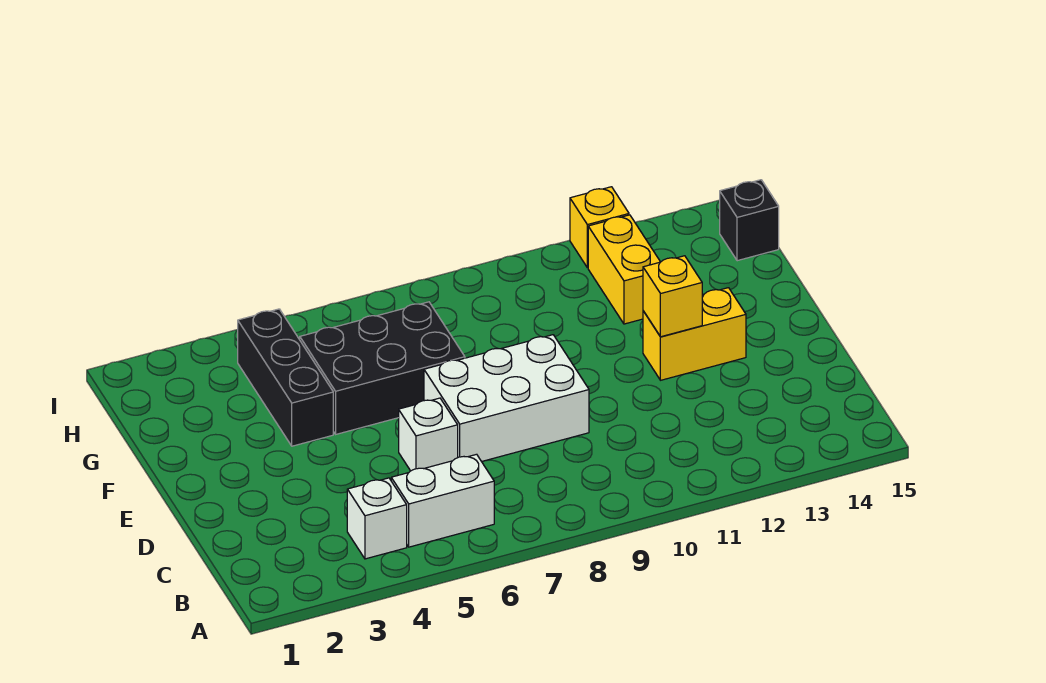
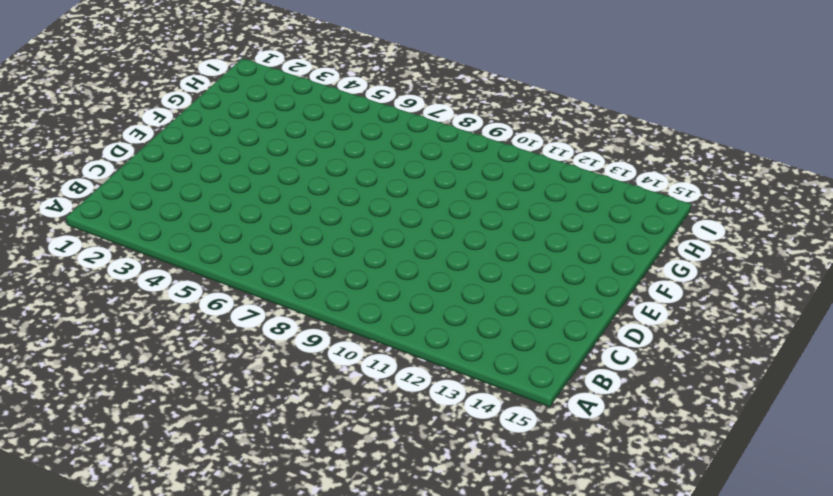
none -> white brick B4 level 1
none -> white brick B5:B6 level 1

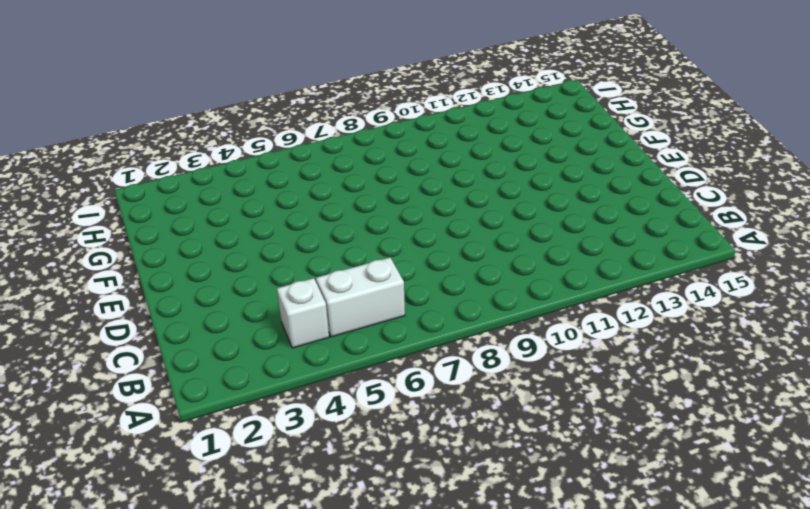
none -> white brick D6 level 1
none -> white brick D7:E9 level 1

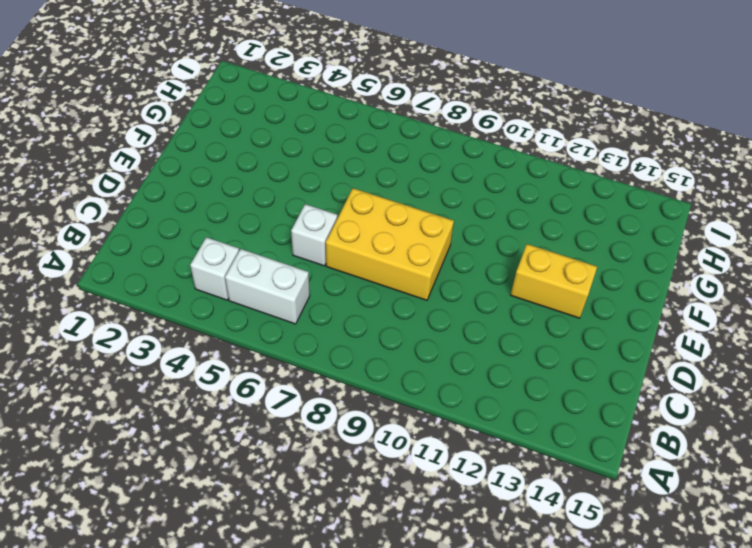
yellow brick D7:E9 level 1 -> white brick D7:E9 level 1
none -> black brick F4:H4 level 1
none -> black brick F5:G7 level 1

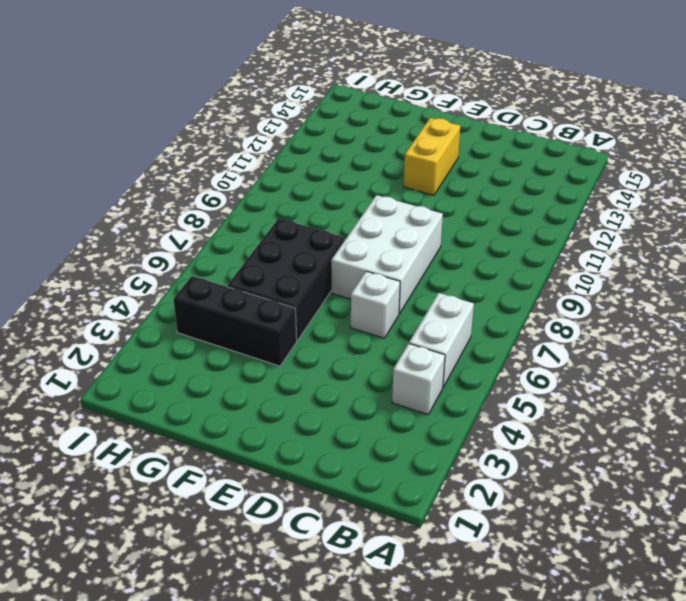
none -> yellow brick G12:H12 level 1
none -> black brick H15 level 1

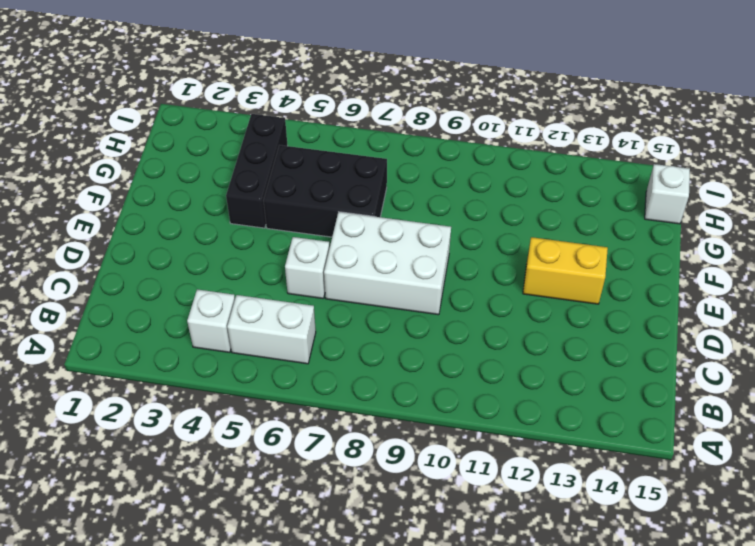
white brick H15 level 1 -> black brick H15 level 1
none -> yellow brick G12:H12 level 1
none -> yellow brick I12 level 1

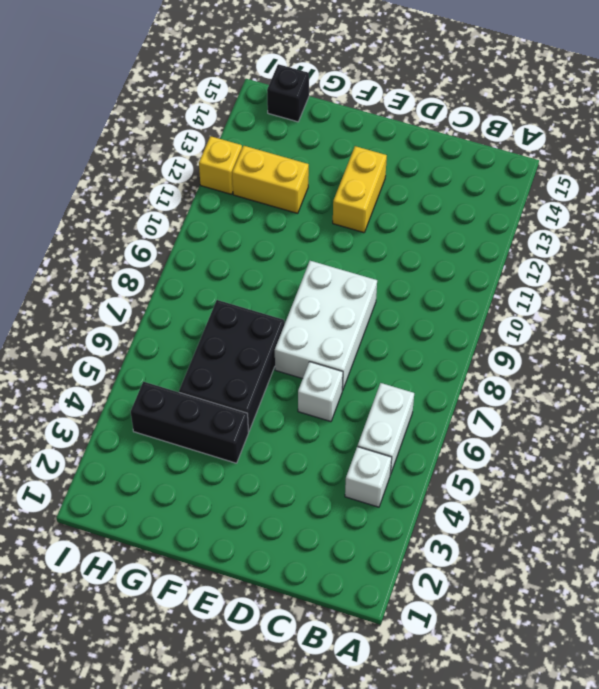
none -> yellow brick E12 level 2

